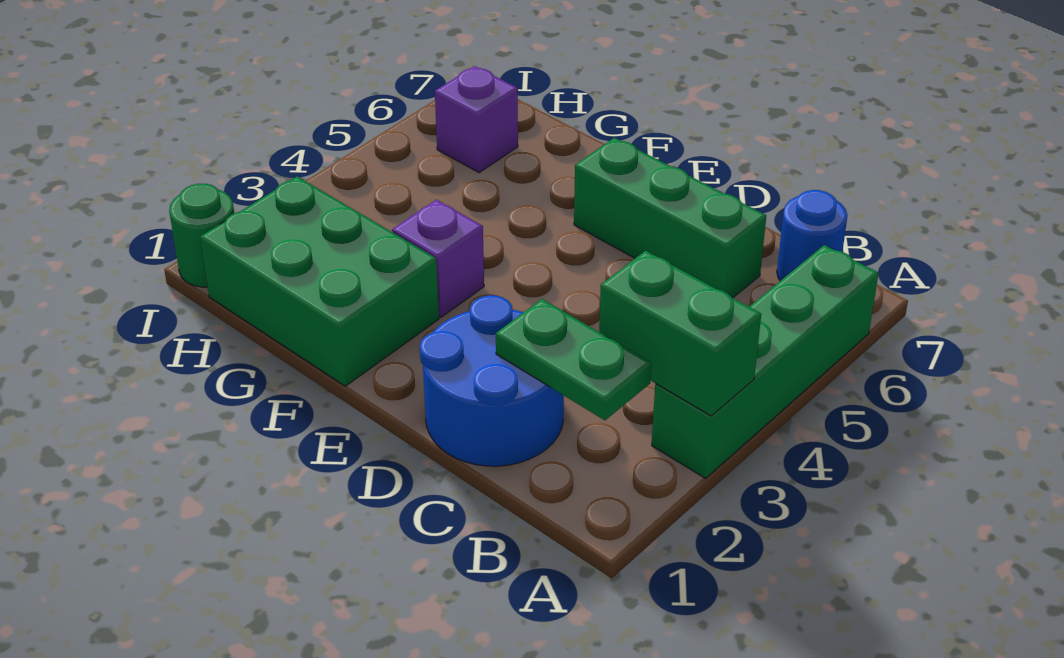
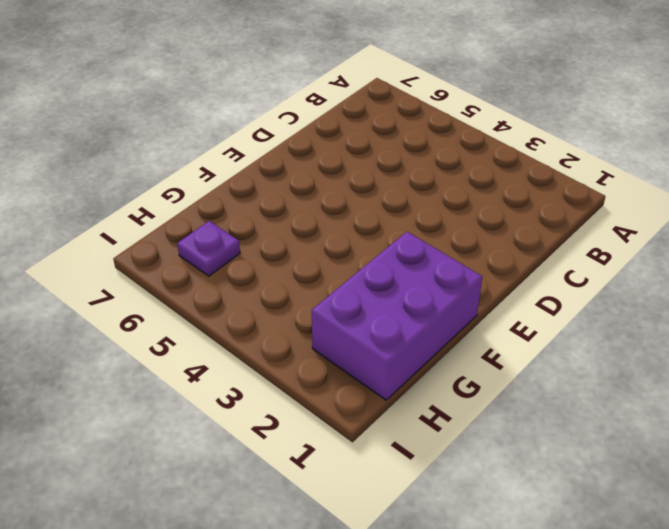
purple brick F1:H2 level 1 -> green brick F1:H2 level 1
purple plate H6 level 1 -> purple brick H6 level 1
none -> green brick A3:A6 level 1
none -> blue round brick B7 level 1

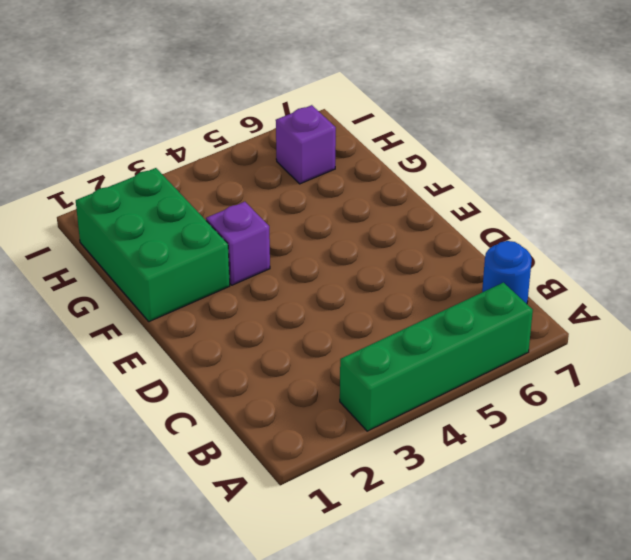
none -> blue round brick C1:D2 level 1
none -> green brick C6:E6 level 1

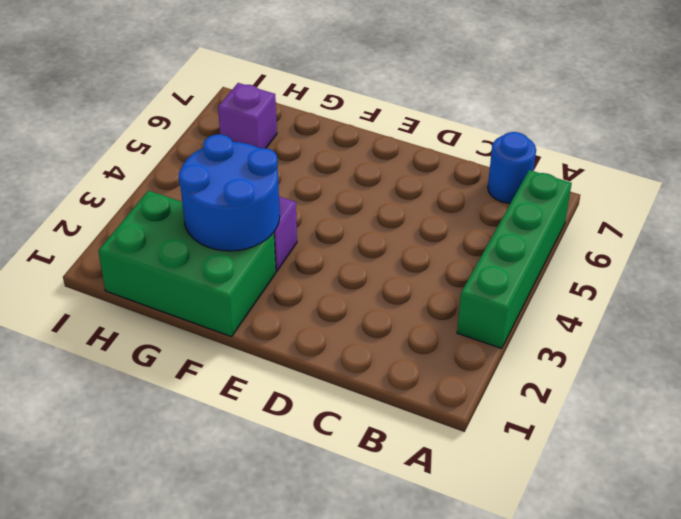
blue round brick F2:G3 level 2 -> blue round brick C1:D2 level 1
none -> green brick C6:E6 level 1
none -> green round brick I1 level 1

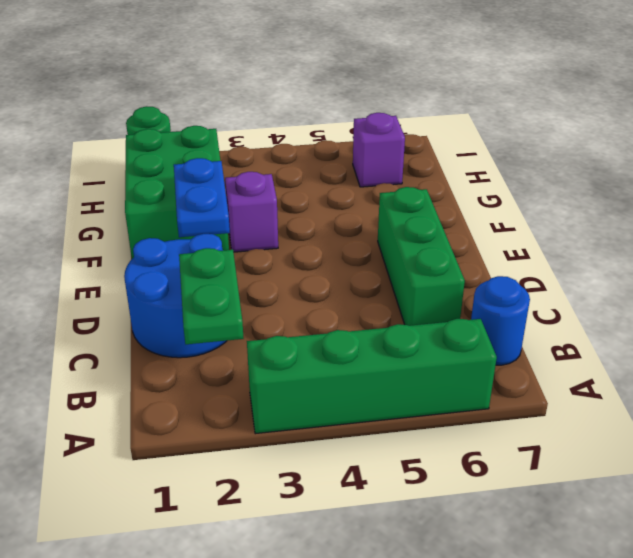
blue plate E2:F2 level 2 -> none
none -> green brick A3:B3 level 2

